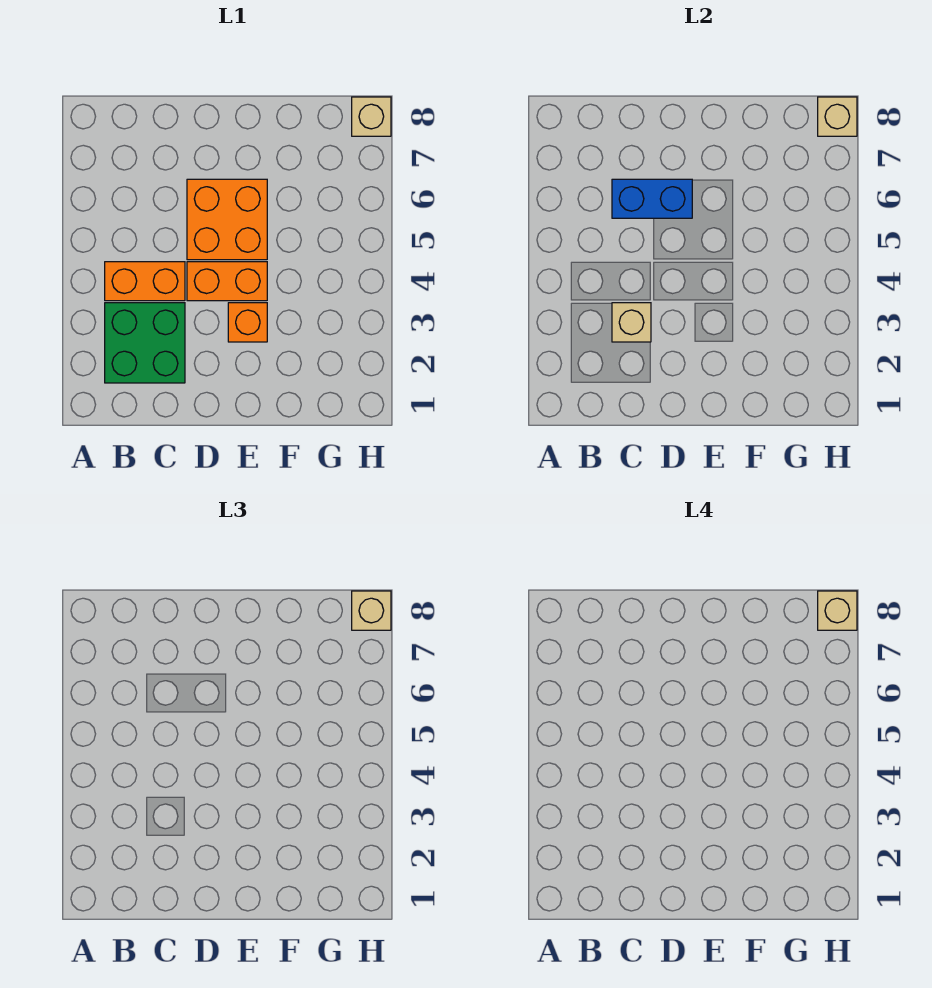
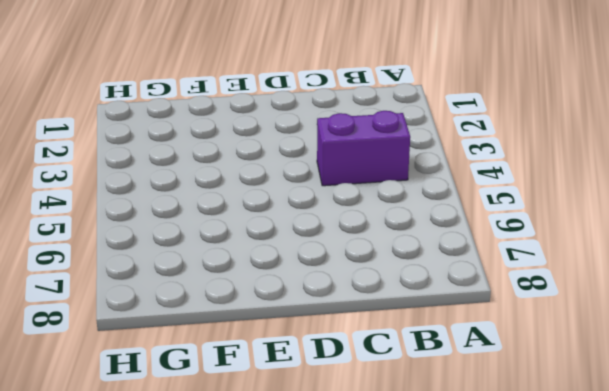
purple brick B4:C4 level 1 -> orange brick B4:C4 level 1
none -> green brick B2:C3 level 1
none -> orange brick D4:E4 level 1

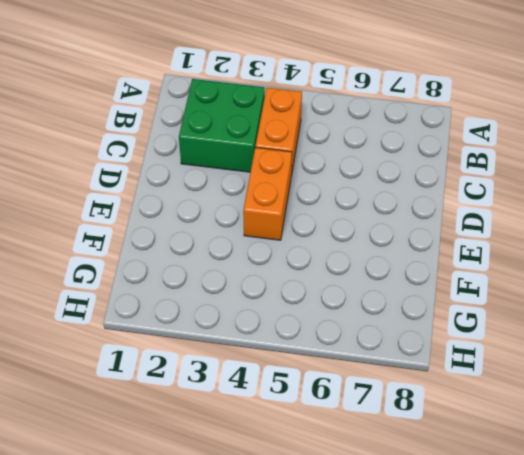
none -> orange brick D5:E6 level 1
none -> orange brick E3 level 1

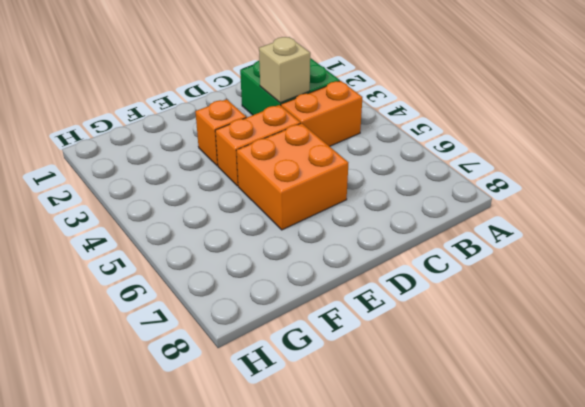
none -> tan brick H8 level 1
none -> blue brick C6:D6 level 2

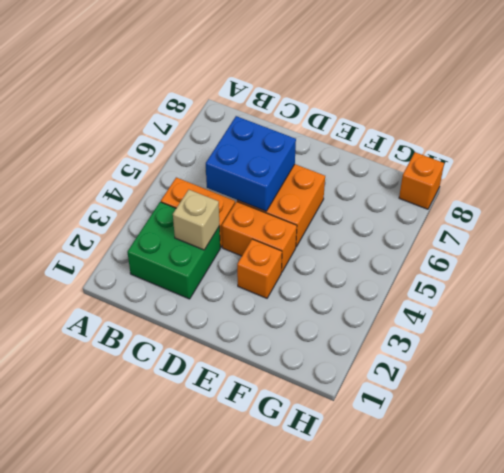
blue brick C5:D6 level 2 -> blue brick C6:D6 level 2
orange brick H8 level 1 -> tan brick H8 level 1
none -> tan brick H8 level 2
none -> tan brick H8 level 3

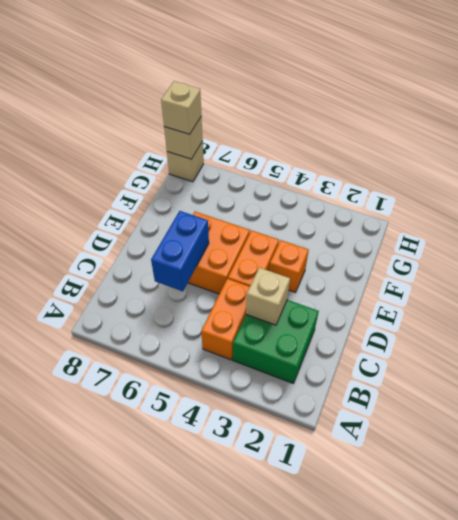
none -> tan brick H8 level 4

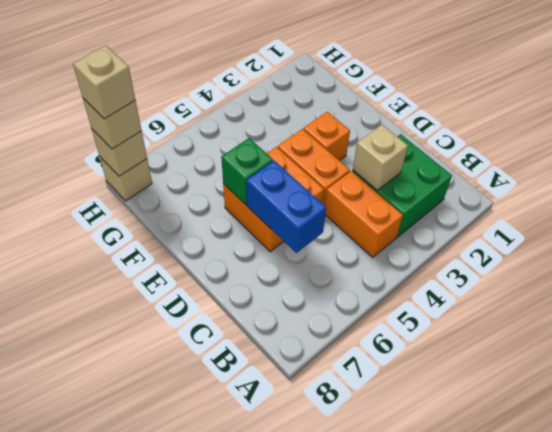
green brick E6 level 2 -> none

